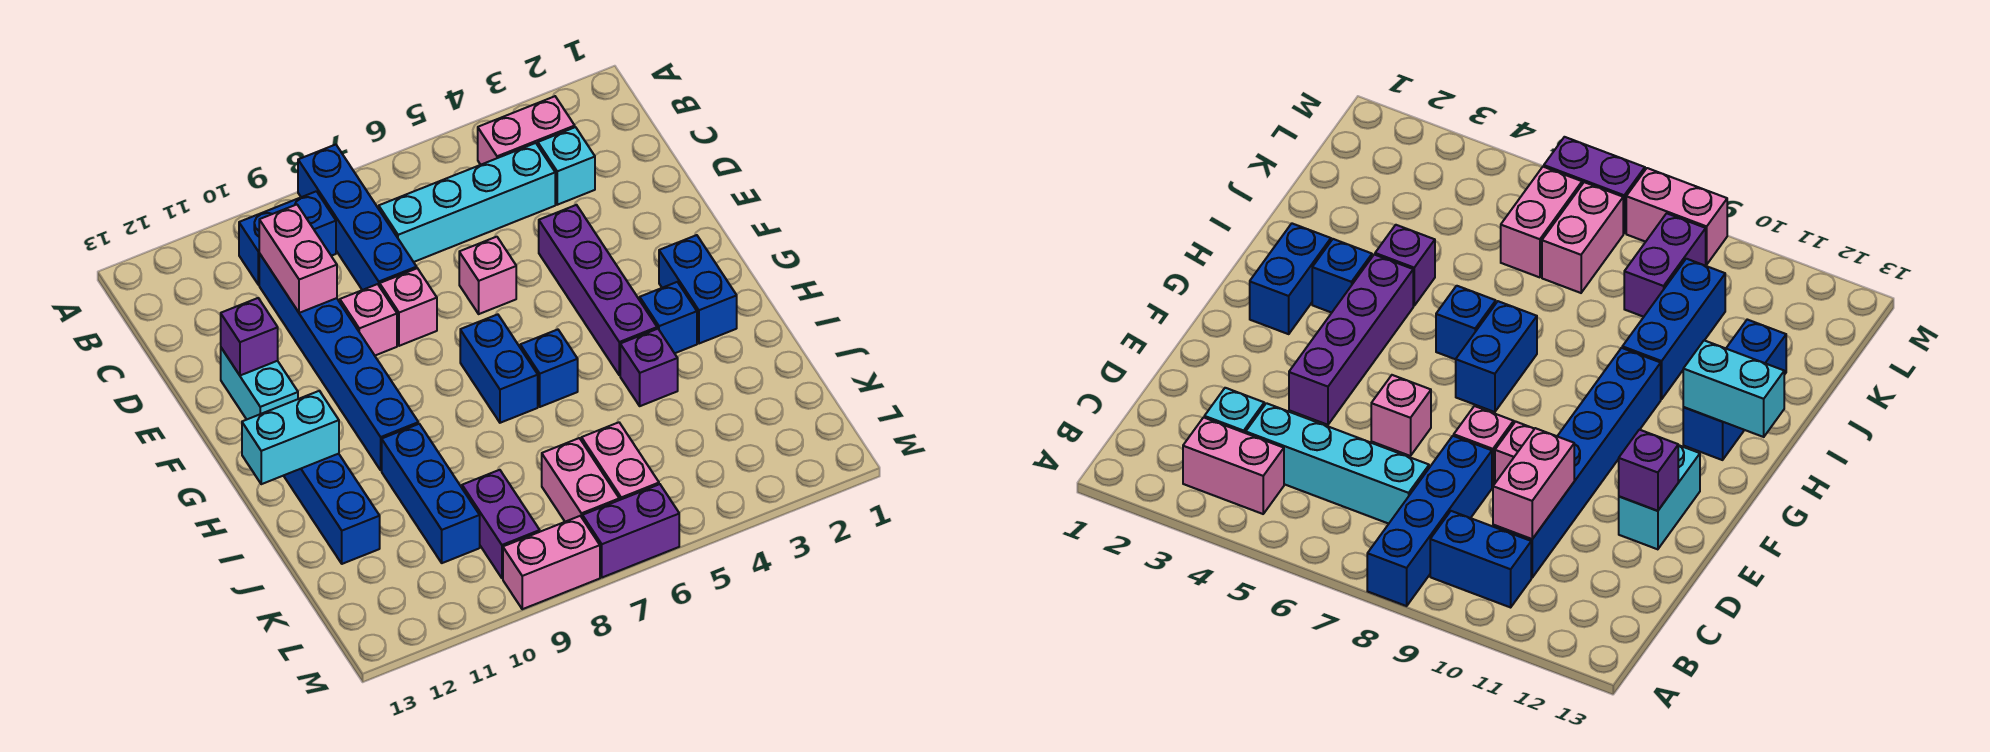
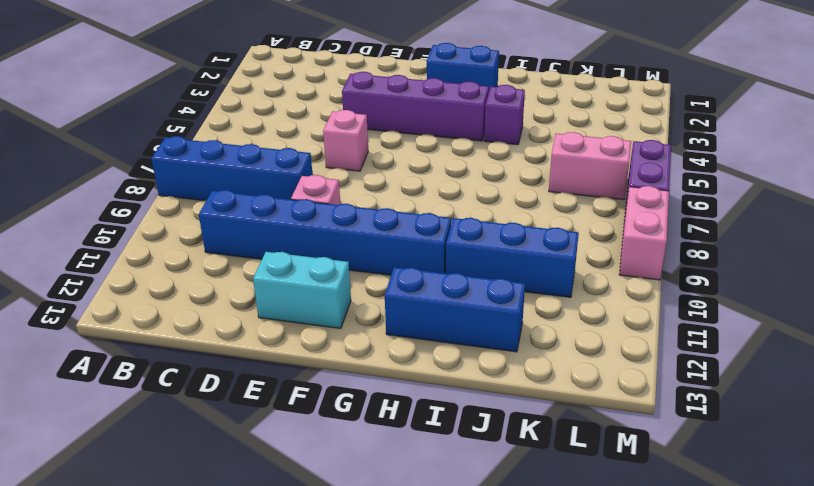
none -> pink brick B3:B4 level 1
none -> blue brick B9:B10 level 1
none -> cyan brick C3 level 1

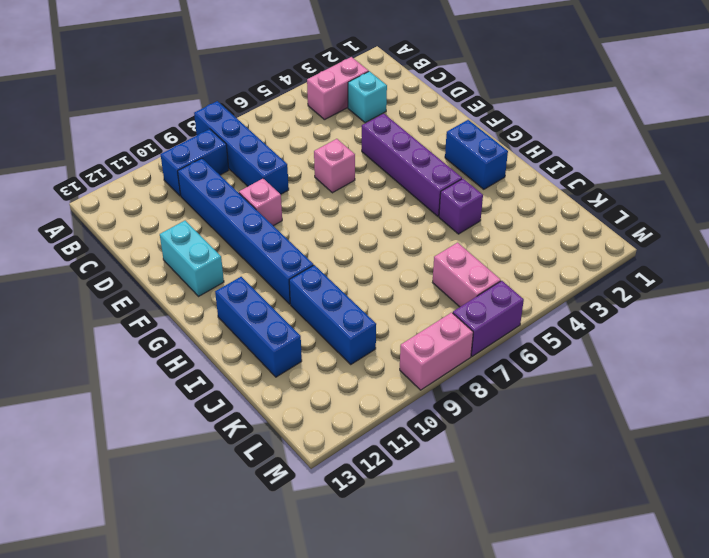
none -> cyan brick C4:C7 level 1
none -> pink brick E8 level 1
none -> blue brick G7:H7 level 1

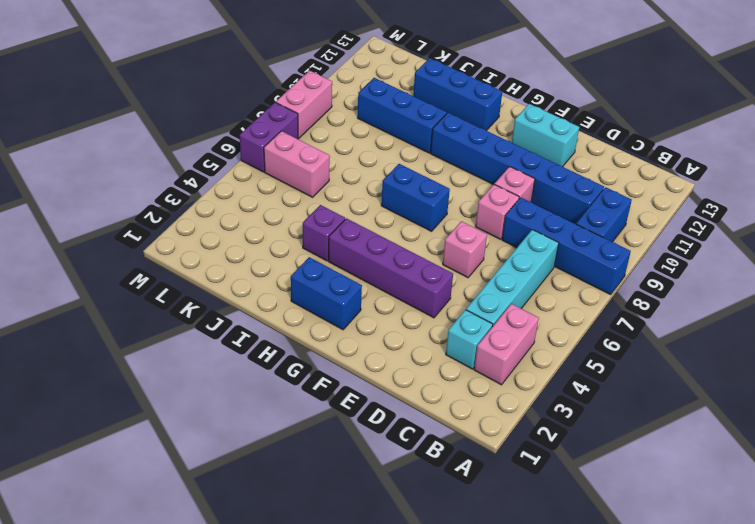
none -> blue brick H3 level 1
none -> blue brick H6 level 1
none -> pink brick K7:L7 level 1

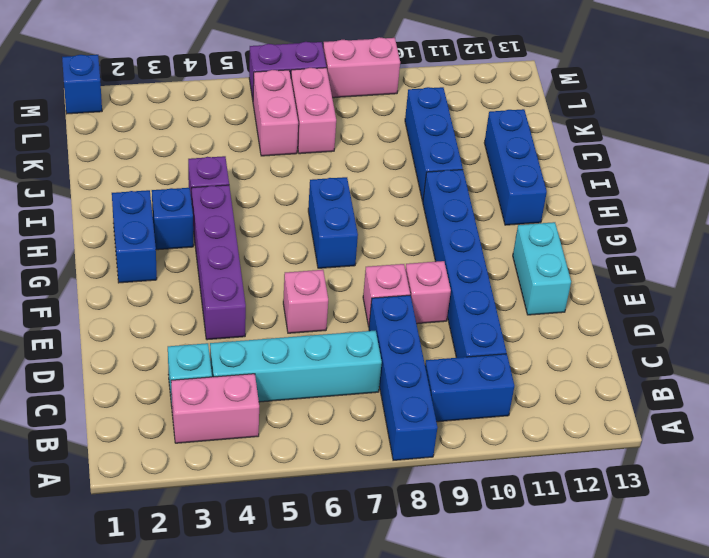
blue brick M1 level 1 -> blue brick H6 level 1
none -> purple brick K9:L9 level 1
none -> pink brick C10:D10 level 2
none -> purple brick E12 level 2

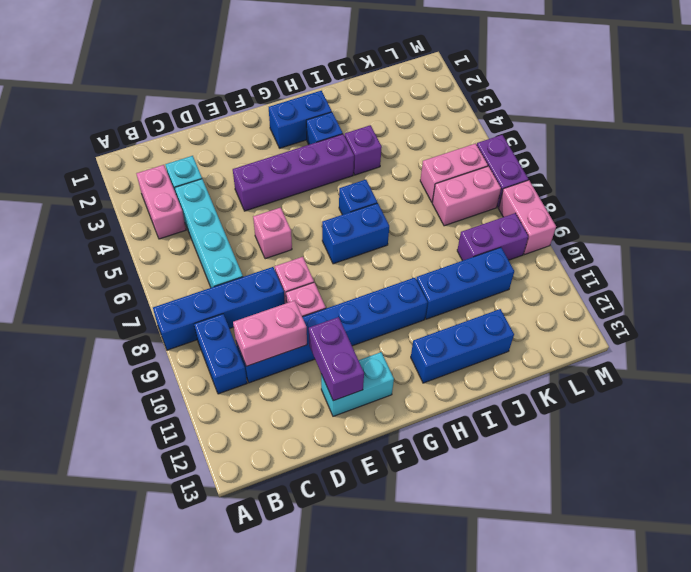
purple brick E11:E12 level 2 -> purple brick E12 level 2
none -> cyan brick H12:H13 level 2

